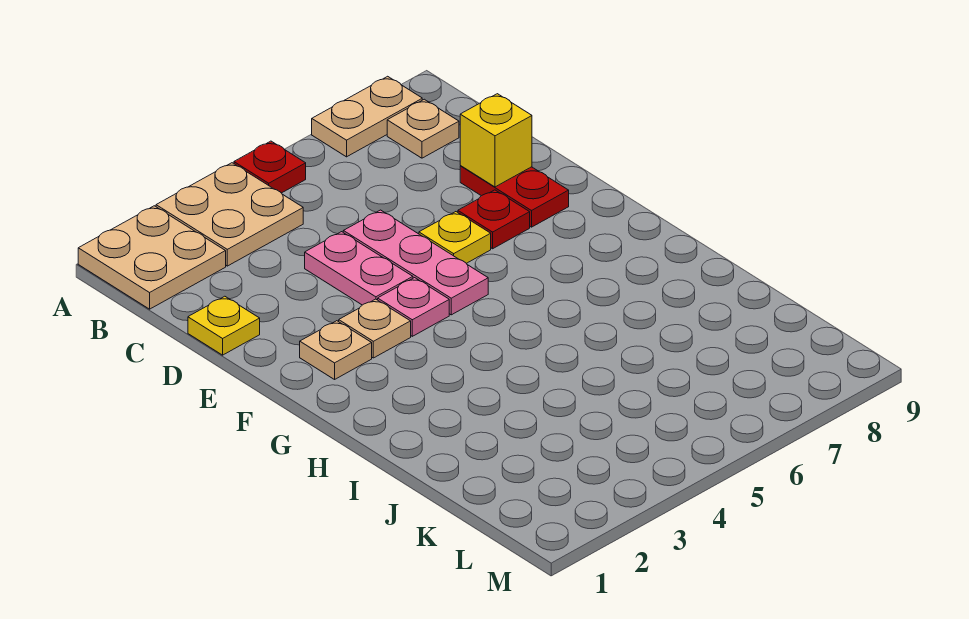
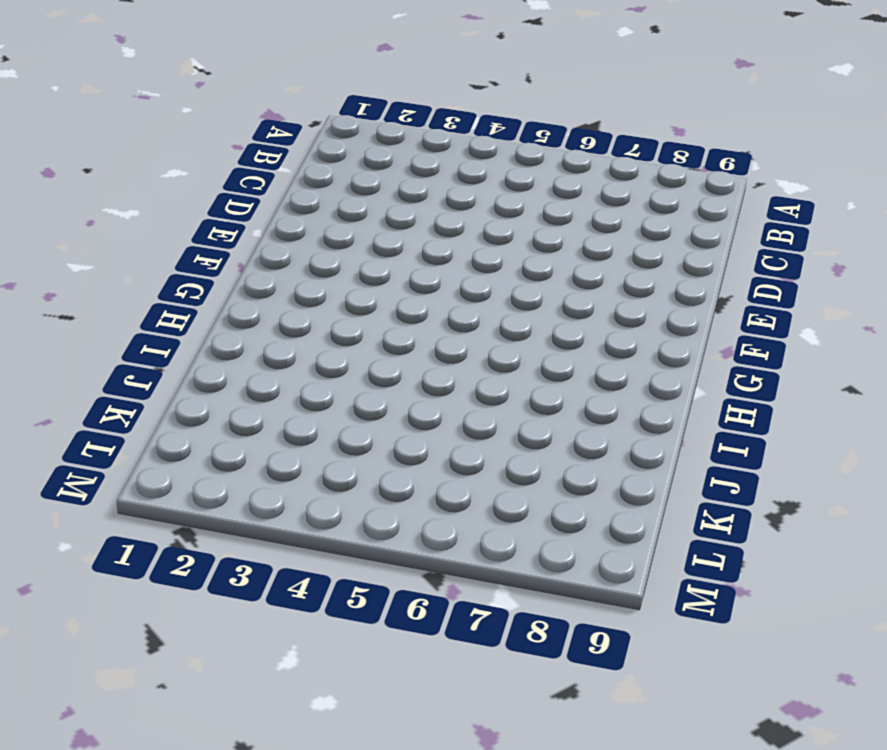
none -> tan plate A1:B2 level 1
none -> tan plate A3:B4 level 1
none -> red plate A5 level 1

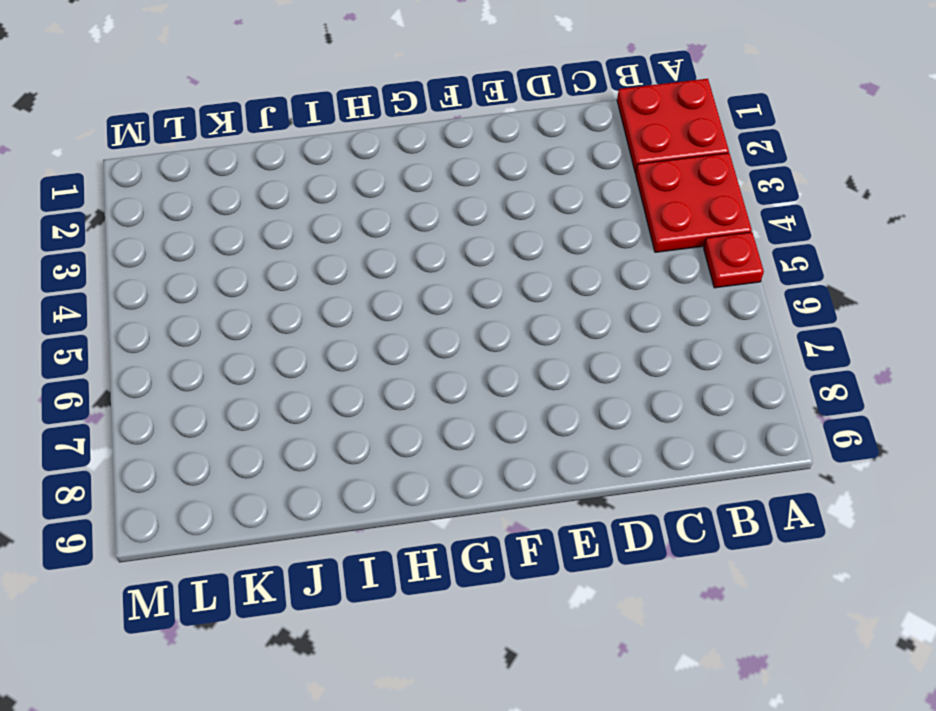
red plate A1:B2 level 1 -> tan plate A1:B2 level 1
red plate A3:B4 level 1 -> tan plate A3:B4 level 1
none -> tan plate A7:A8 level 1
none -> tan plate B8 level 1
none -> yellow plate D1 level 1

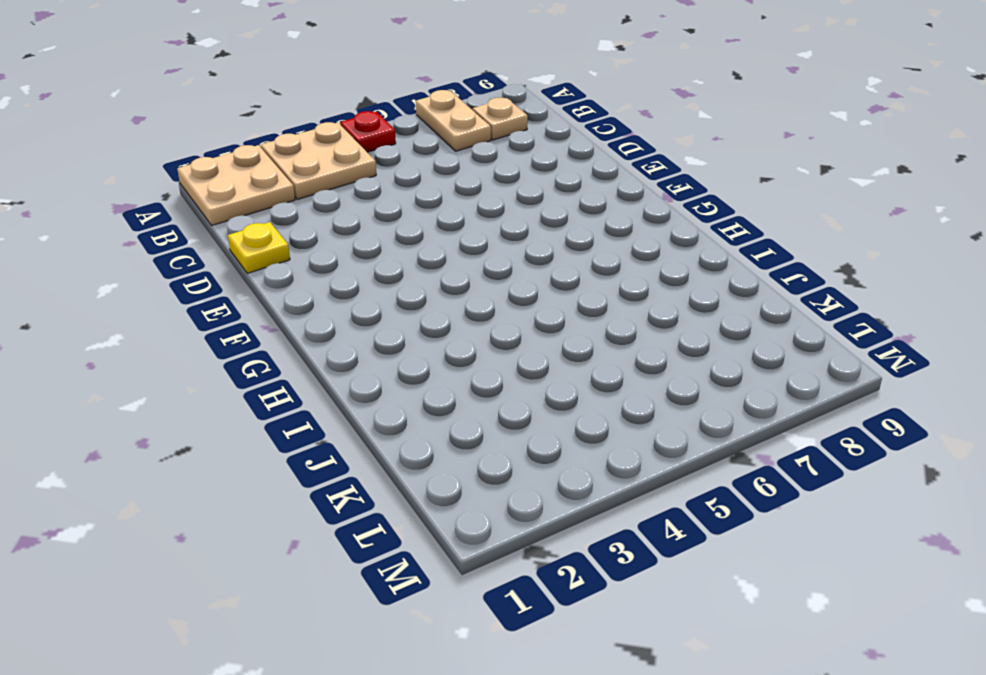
tan plate A7:B7 level 1 -> tan plate A7:A8 level 1
none -> pink plate D4:E4 level 1
none -> pink plate D5:F5 level 1
none -> red plate D8:E8 level 1

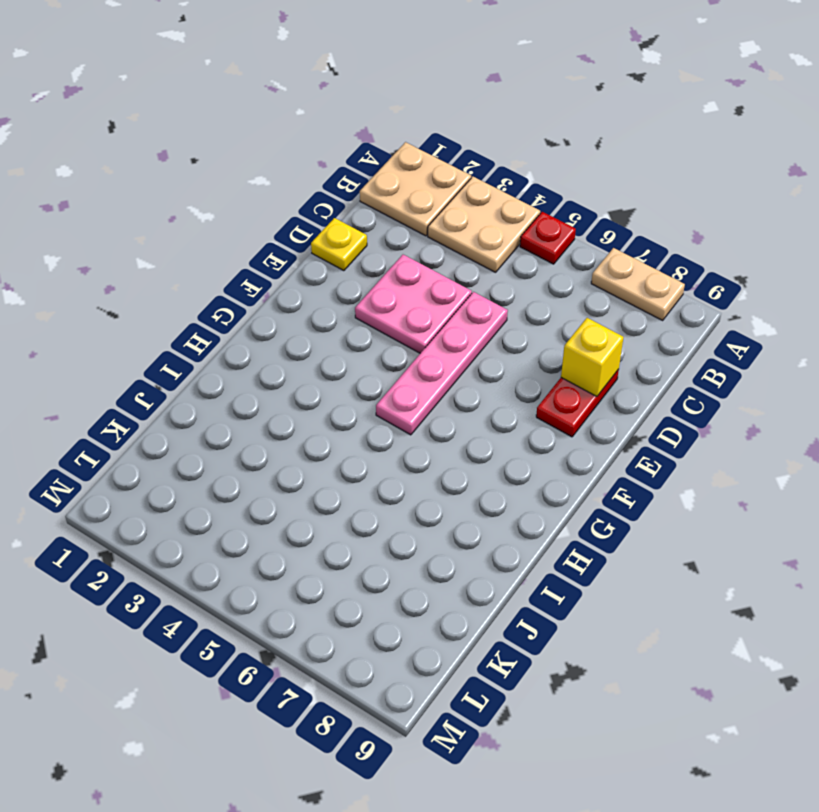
pink plate D3:E4 level 1 -> pink plate D4:E4 level 1
pink plate D5:G5 level 1 -> pink plate D5:F5 level 1
none -> tan plate B8 level 1
none -> yellow plate E6 level 1
none -> red plate E7 level 1

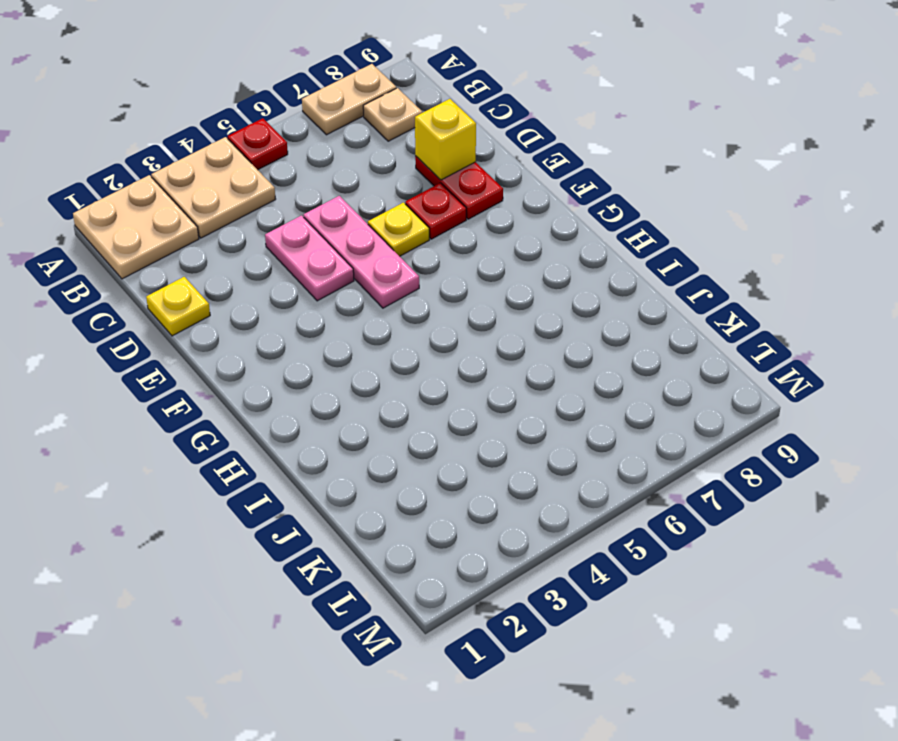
none -> tan plate F2 level 1
none -> tan plate F3 level 1
none -> pink plate F4 level 1

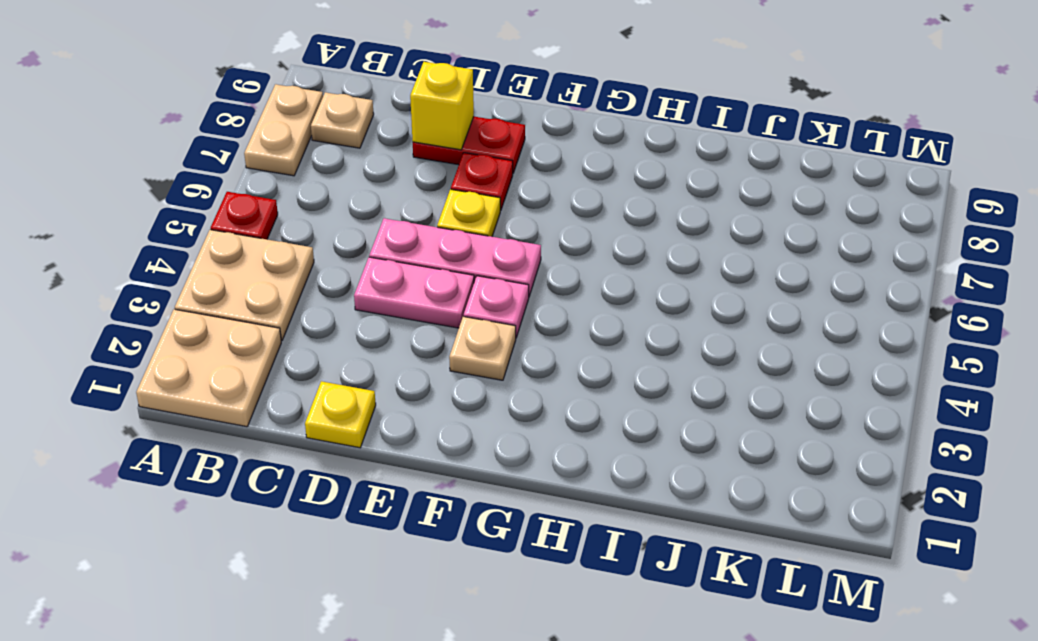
none -> tan plate F2 level 1

